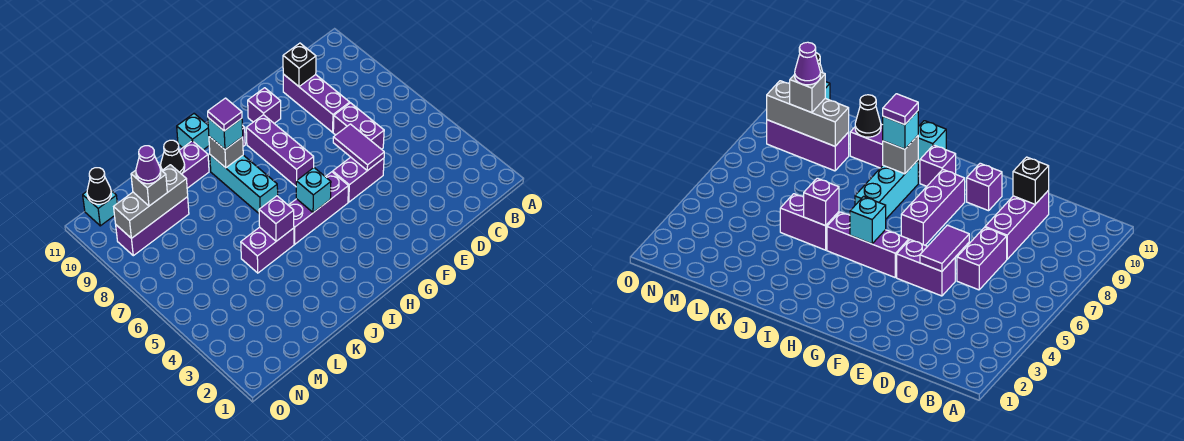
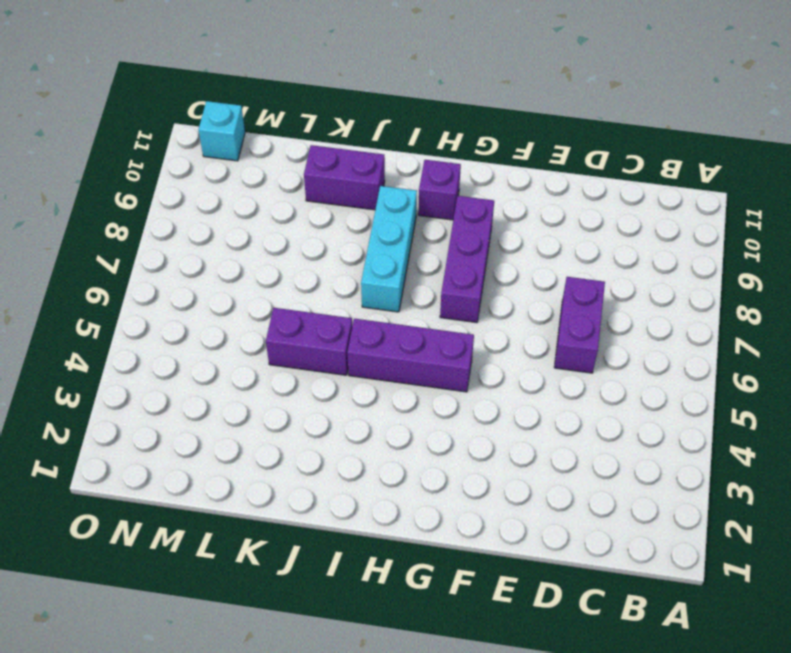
none -> purple brick D8:D10 level 1
none -> purple brick E5:F5 level 1
none -> purple brick F10 level 1

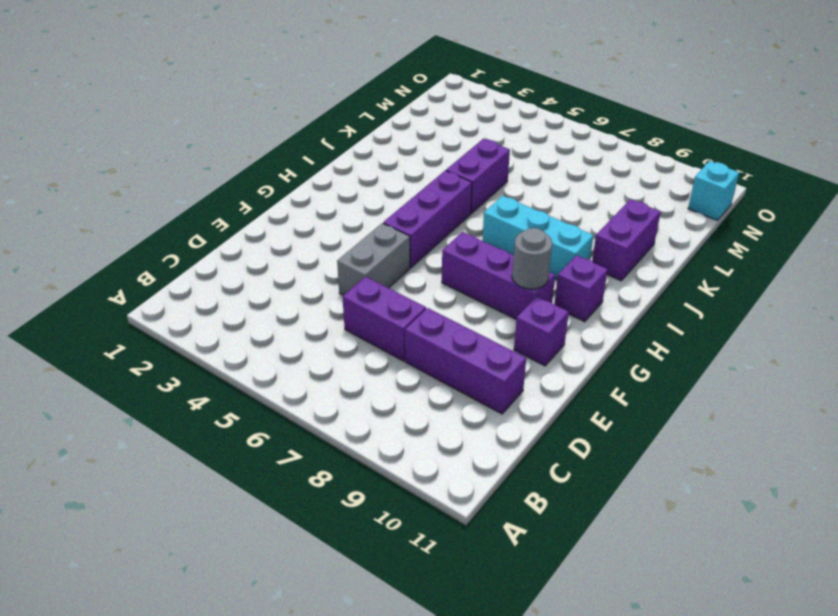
grey brick E5:F5 level 1 -> purple brick E5:F5 level 1
grey round brick G9 level 2 -> none
none -> cyan brick I11 level 1
none -> purple brick L9:N9 level 1
none -> black brick D10 level 2

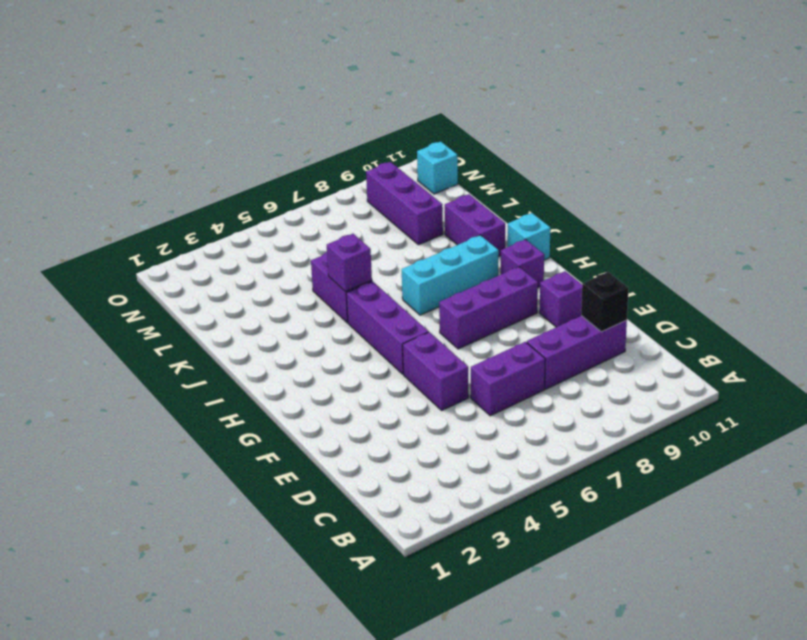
none -> purple tile E5:E6 level 2
none -> cyan brick H5 level 2
none -> grey brick I9 level 2

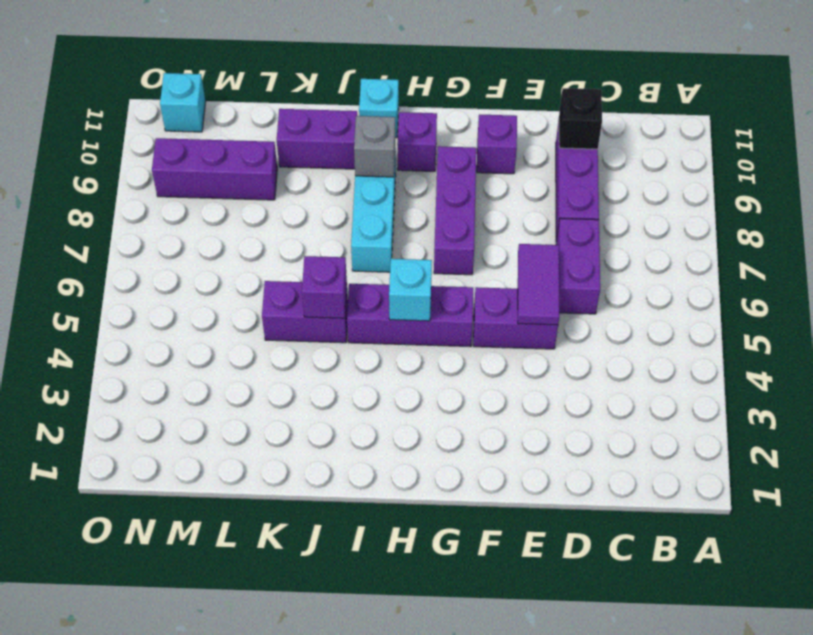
none -> black cone K10 level 2
none -> grey brick L9:N9 level 2
none -> black cone N11 level 2

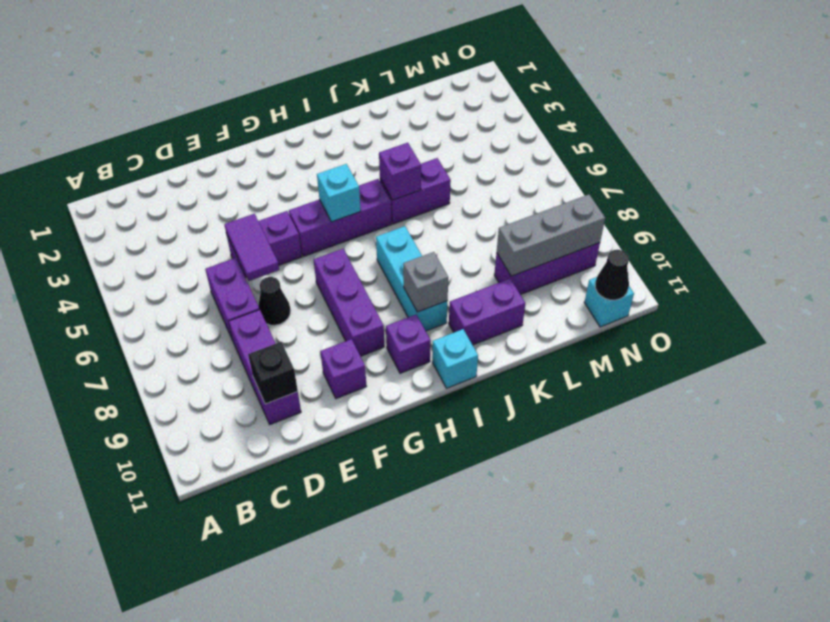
black cone E7 level 1 -> black cone K10 level 2
none -> cyan brick I9 level 3
none -> grey brick M9 level 3
none -> purple tile I9 level 4

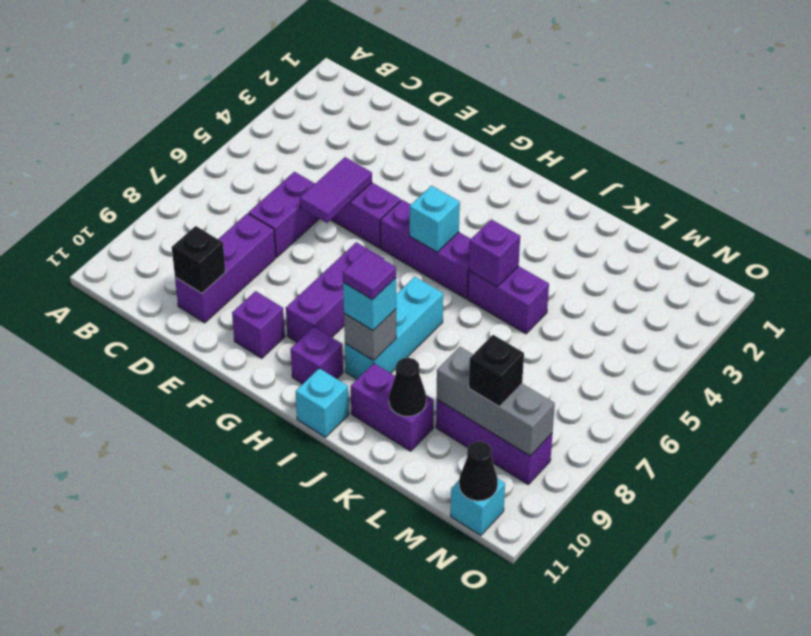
black brick M9 level 3 -> grey brick M9 level 3
none -> purple cone M9 level 4

